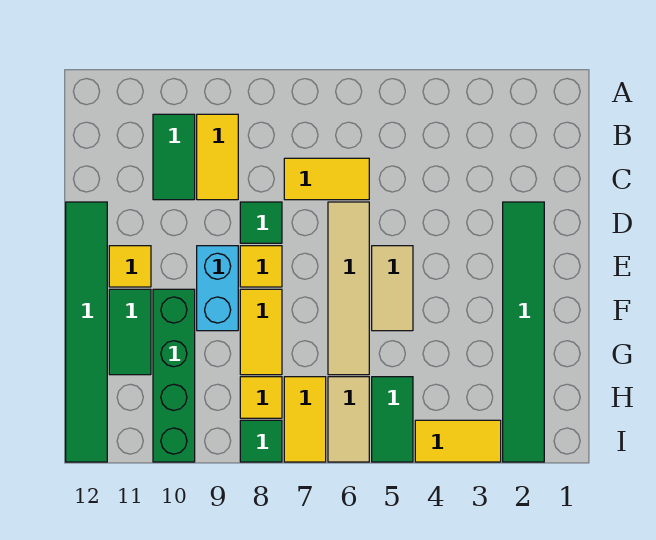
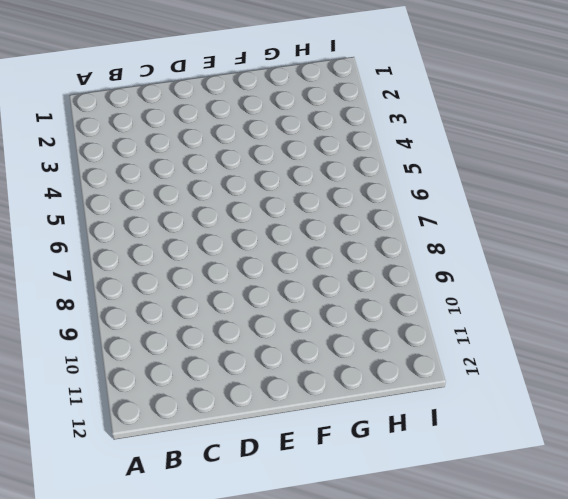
none -> yellow tile B9:C9 level 1
none -> green tile B10:C10 level 1
none -> yellow tile C6:C7 level 1

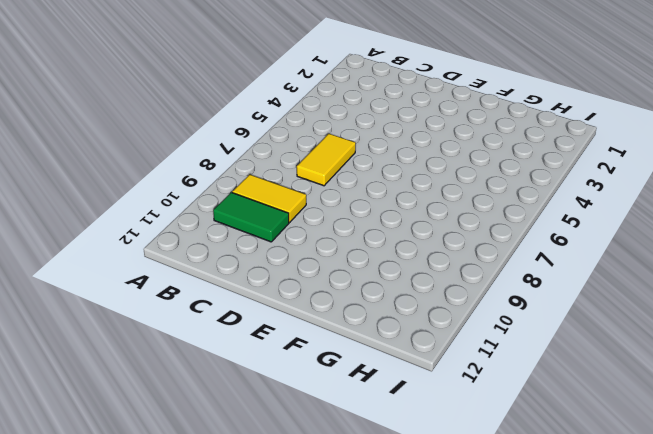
none -> green tile D2:I2 level 1
none -> tan tile D6:G6 level 1
none -> green tile D8 level 1

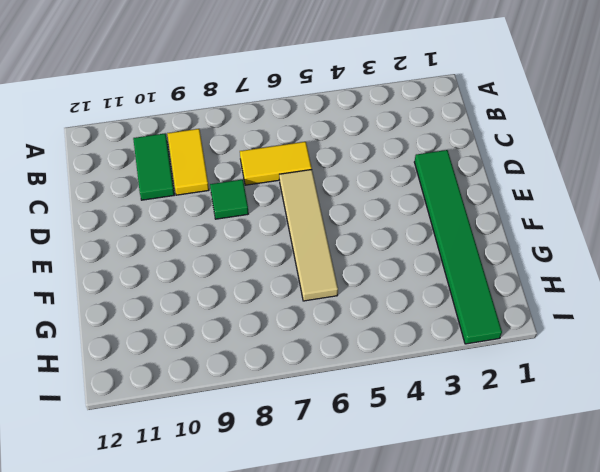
none -> green tile D12:I12 level 1
none -> tan tile E5:F5 level 1
none -> yellow tile E8 level 1

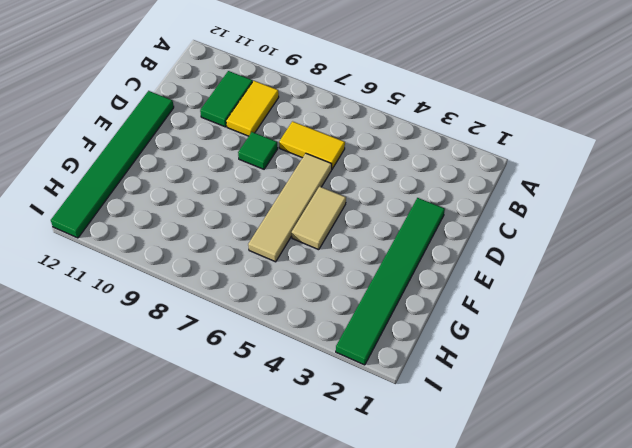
none -> yellow tile E8 level 1
none -> cyan brick E9:F9 level 1
none -> yellow tile E11 level 1

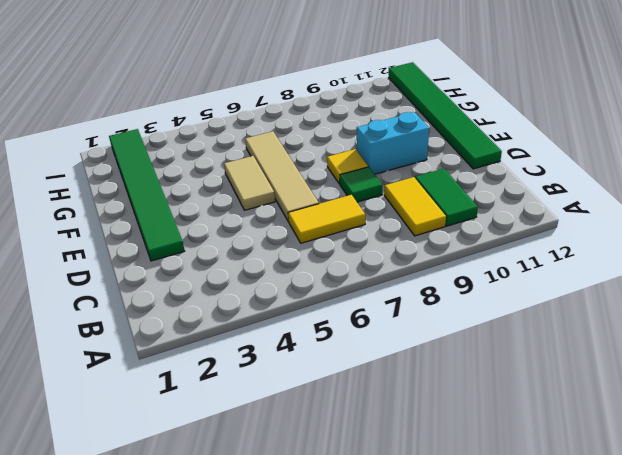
cyan brick E9:E10 level 1 -> cyan brick E9:F9 level 1
none -> yellow tile E11 level 1
none -> yellow tile F8:G8 level 1
none -> green brick F10:I10 level 1

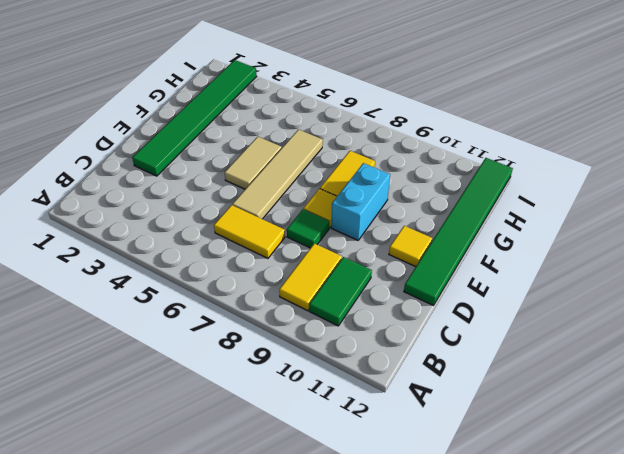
none -> green brick F10:I10 level 1
none -> green tile F11:G11 level 1
none -> green tile H5:I5 level 1

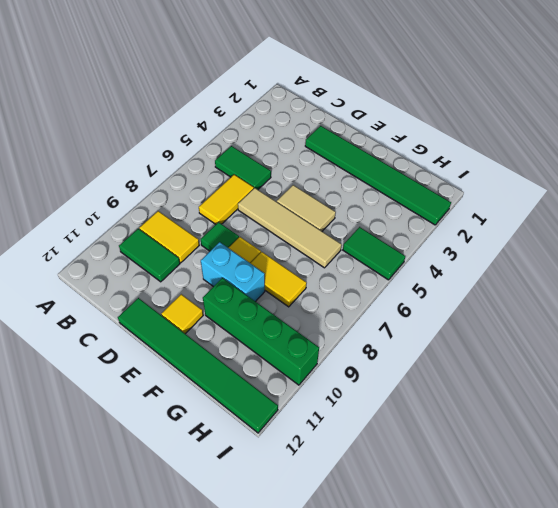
green tile B5:C5 level 1 -> green tile F11:G11 level 1
none -> tan tile H6:I6 level 1
none -> yellow tile H7:I7 level 1
none -> yellow tile H8 level 1

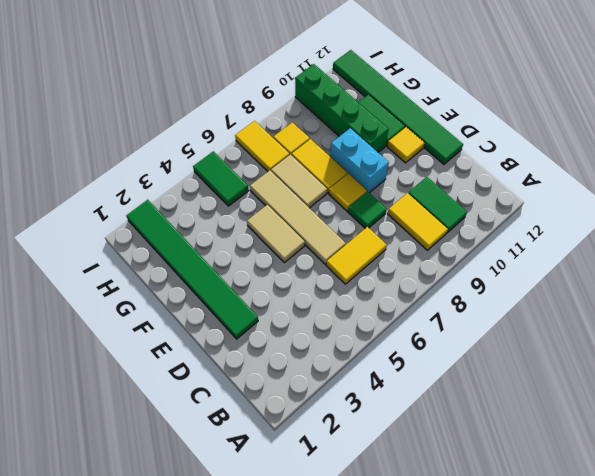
tan tile F7:G7 level 1 -> tan tile H6:I6 level 1
none -> yellow tile I3:I4 level 1
none -> green tile I8 level 1

